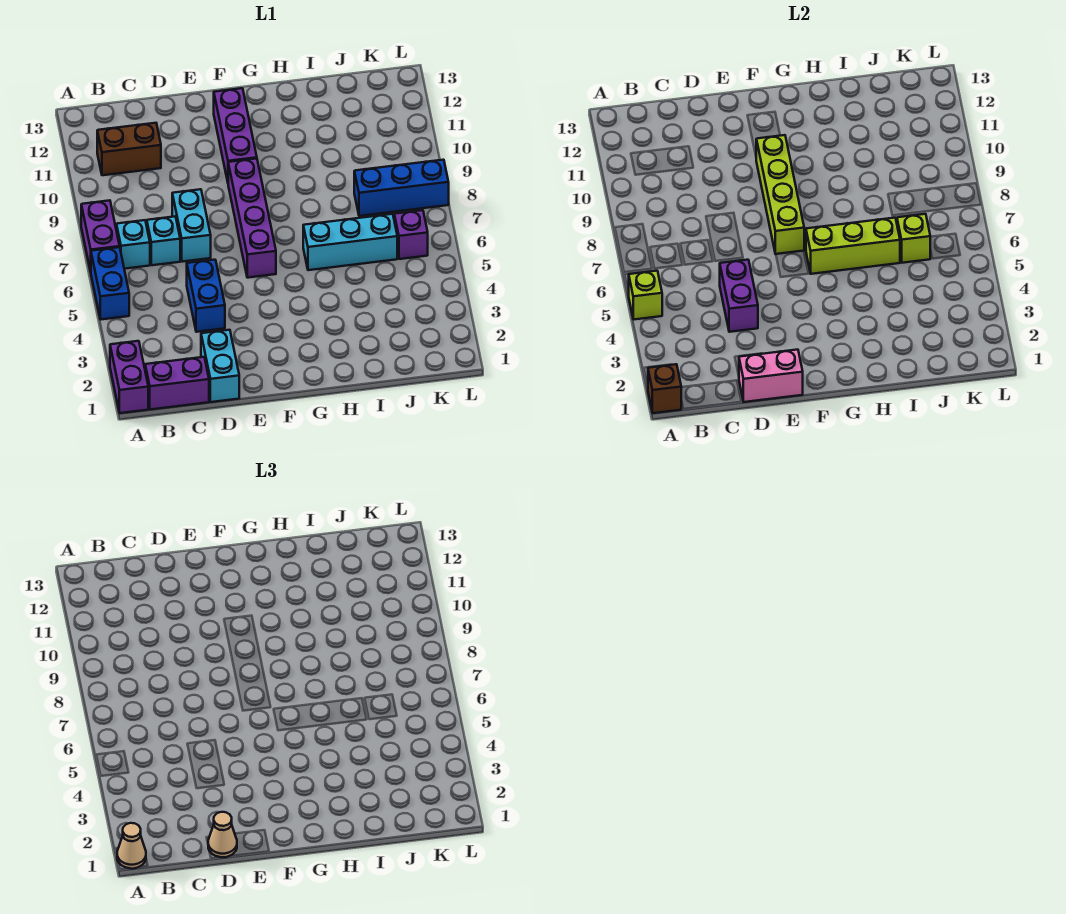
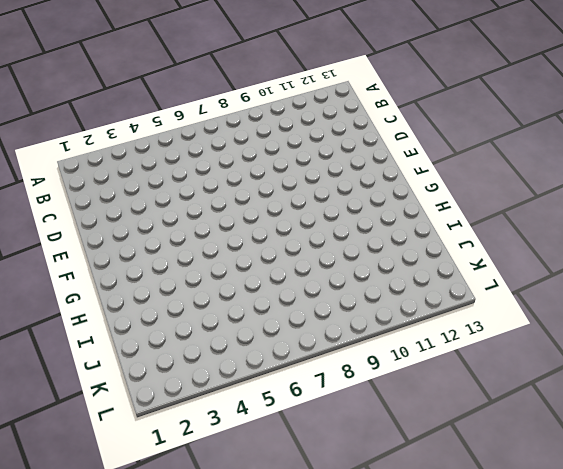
none -> purple brick A1:A2 level 1
none -> blue brick A5:A6 level 1
none -> purple brick A7:A8 level 1

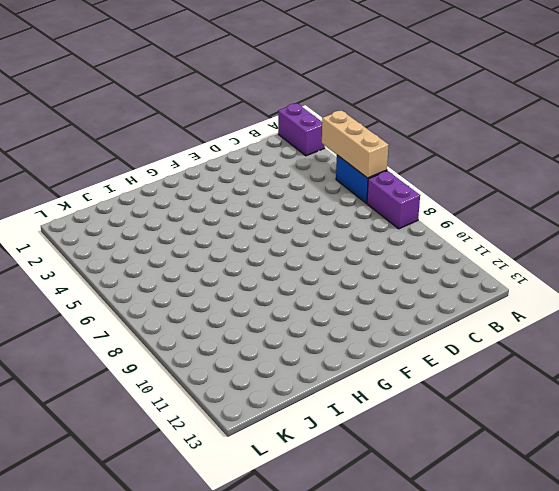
tan brick A4:A6 level 2 -> lime brick A5 level 2
none -> purple brick B1:C1 level 1
none -> cyan brick B7 level 1
none -> brown brick B11:C11 level 1

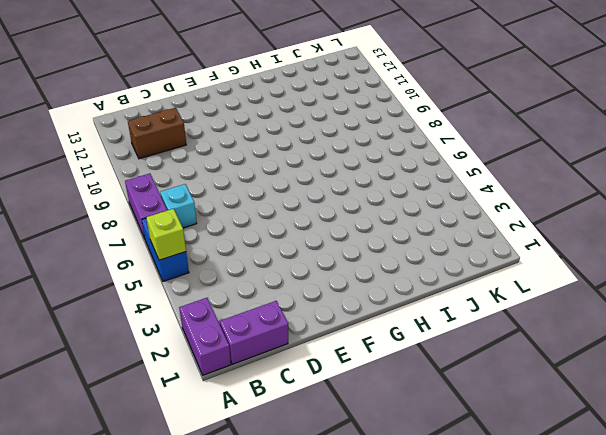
none -> cyan brick C7 level 1
none -> cyan brick D1:D2 level 1
none -> blue brick D4:D5 level 1

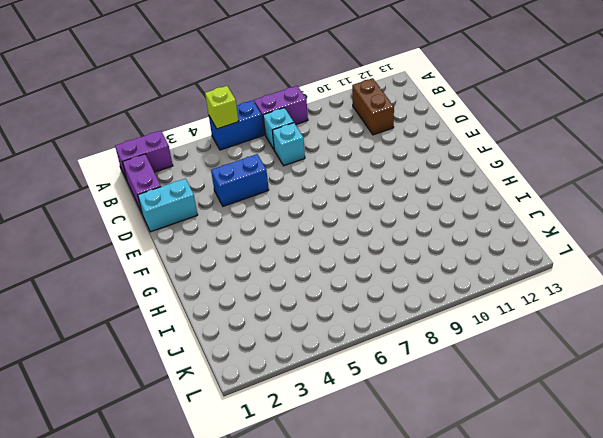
none -> cyan brick D7:D8 level 1
none -> purple brick F6:F9 level 1
none -> purple brick F10:F12 level 1

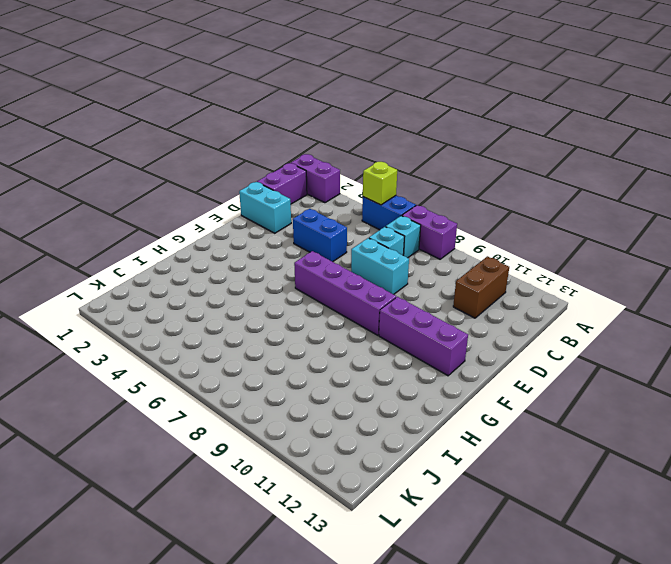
none -> cyan brick H6:J6 level 1
none -> blue brick J8:L8 level 1
none -> purple brick K6 level 1

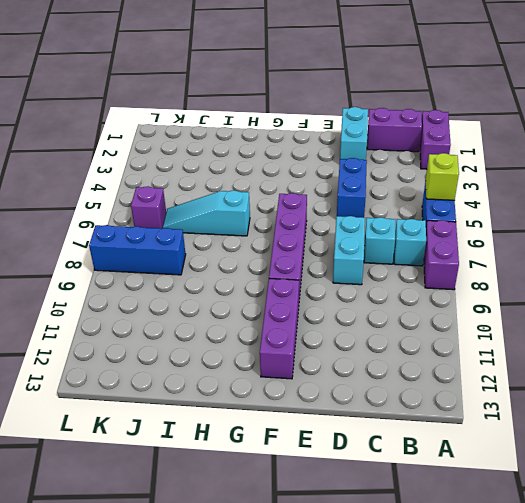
cyan slope H6:J6 level 1 top H -> cyan brick H6:J6 level 1
none -> brown brick B11:C11 level 1
none -> brown brick A1 level 2
none -> pink brick D1:E1 level 2

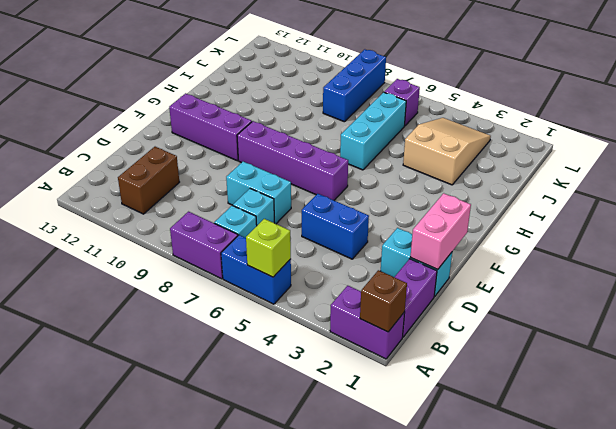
tan slope I3:K4 level 1 top I -> none
none -> purple brick D4:D5 level 2
none -> lime brick F7:F10 level 2
none -> lime brick G6:I6 level 2

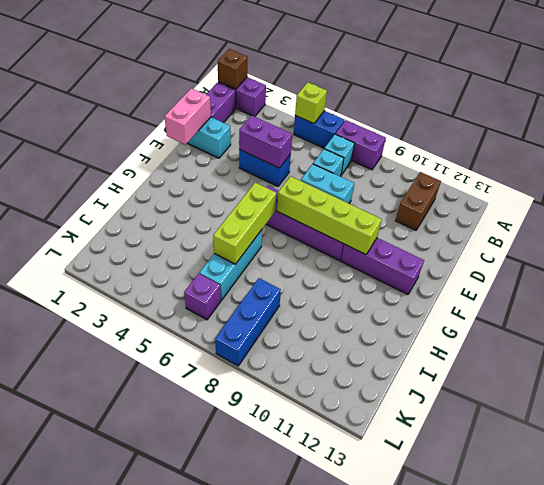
none -> lime brick J6 level 2
none -> tan cone A1 level 3
none -> tan cone D1 level 3

